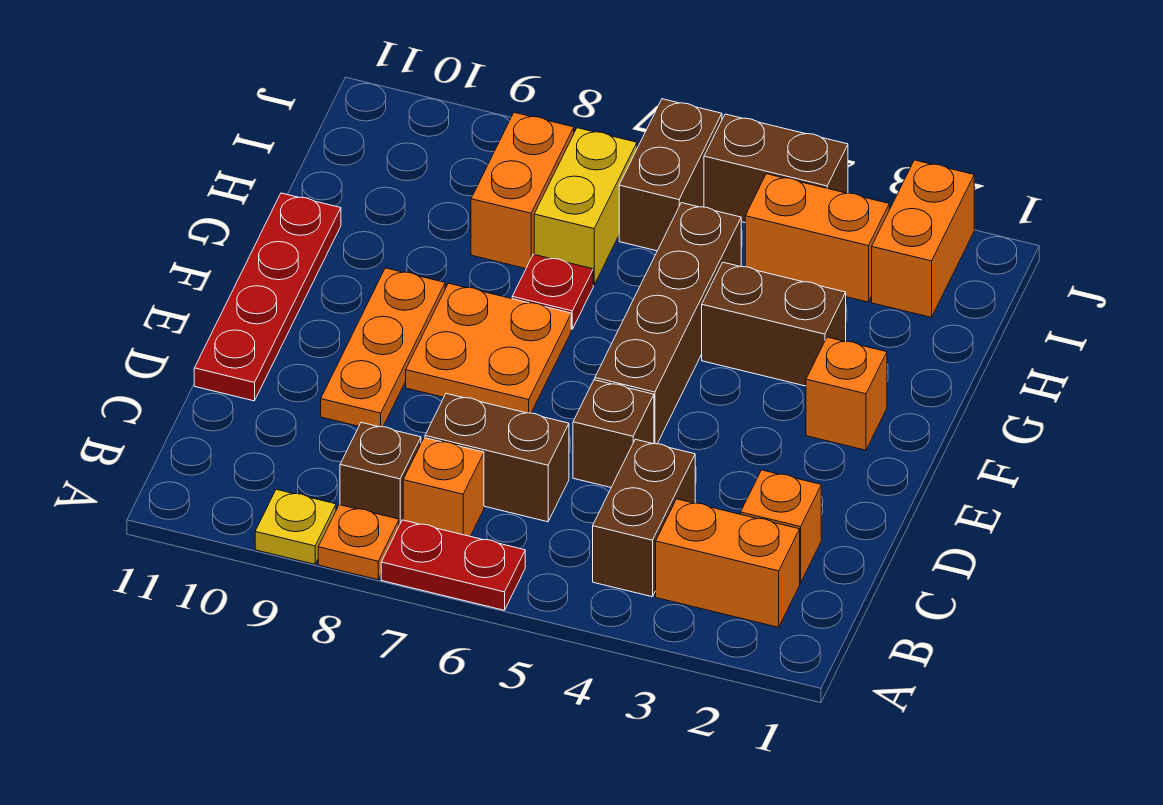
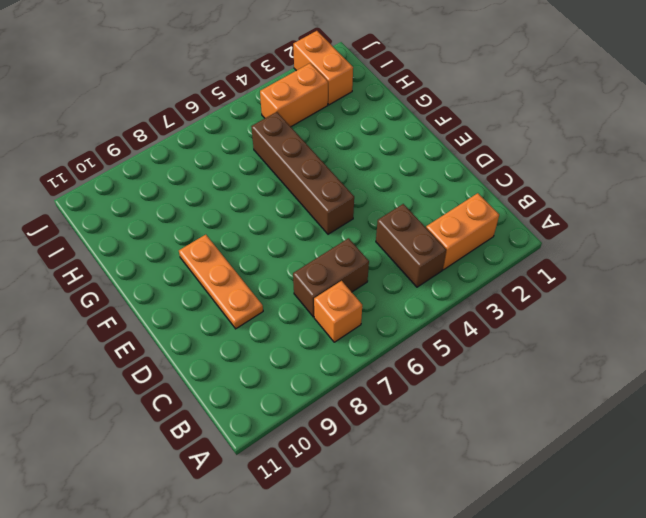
none -> red plate A6:A7 level 1
none -> orange plate A8 level 1
none -> yellow plate A9 level 1

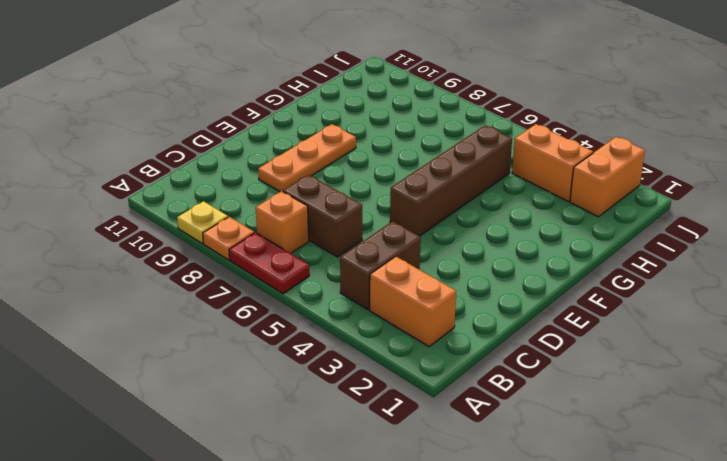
none -> brown brick B8 level 1
none -> orange brick C2 level 1
none -> brown brick D5 level 1

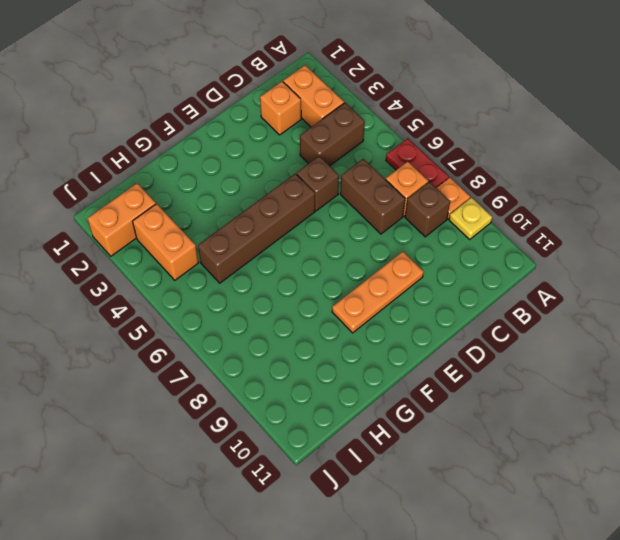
none -> red plate D11:G11 level 1
none -> orange plate E7:F8 level 1
none -> orange brick F2 level 1

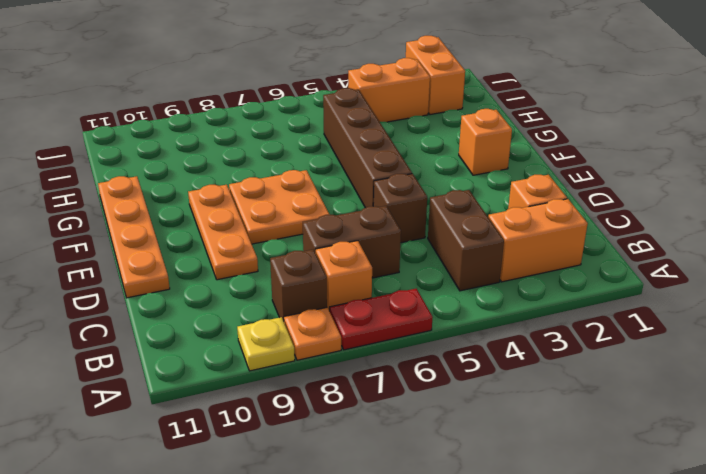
orange plate D11:G11 level 1 -> red plate D11:G11 level 1
none -> brown brick G3:G4 level 1
none -> red plate G7 level 1
none -> yellow brick H7:I7 level 1

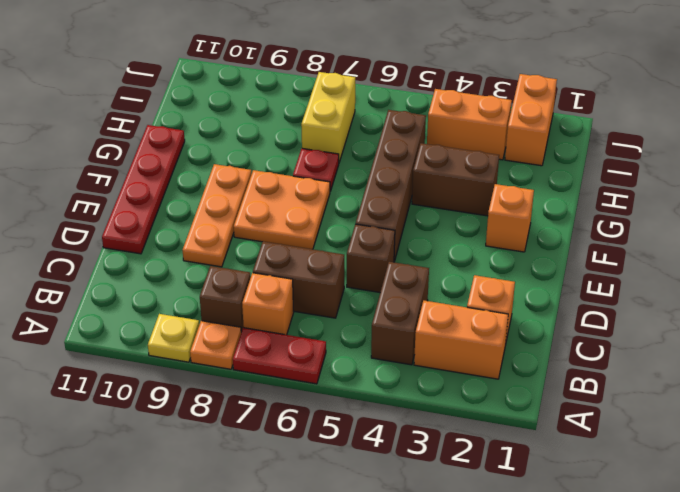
none -> orange brick H8:I8 level 1
none -> brown brick I6:J6 level 1
none -> brown brick J4:J5 level 1

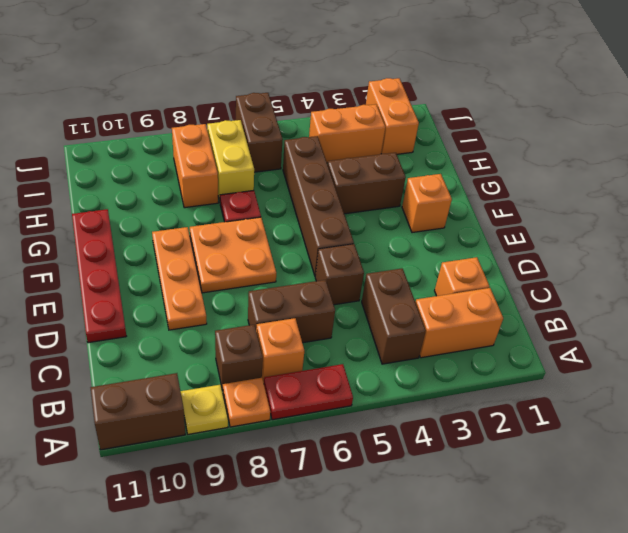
brown brick A10:A11 level 1 -> brown brick J4:J5 level 1

